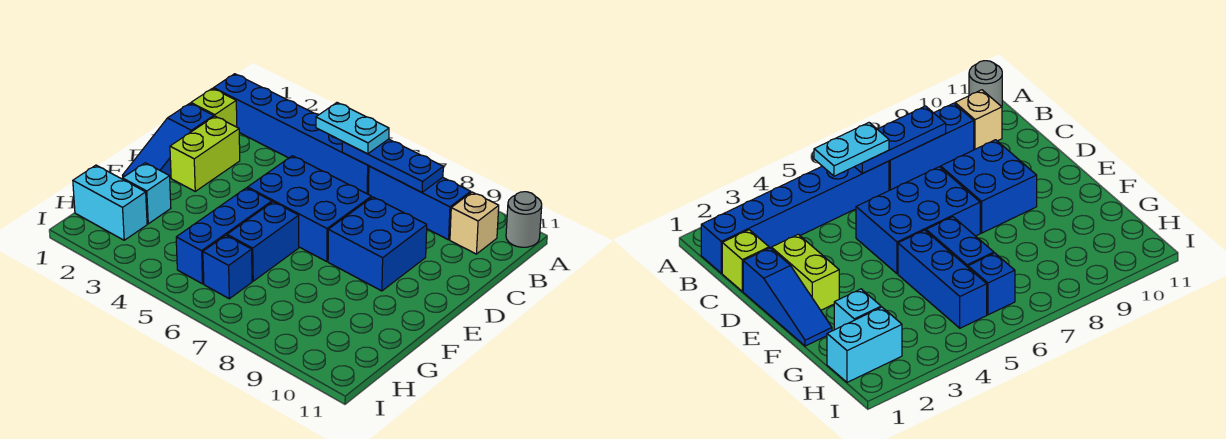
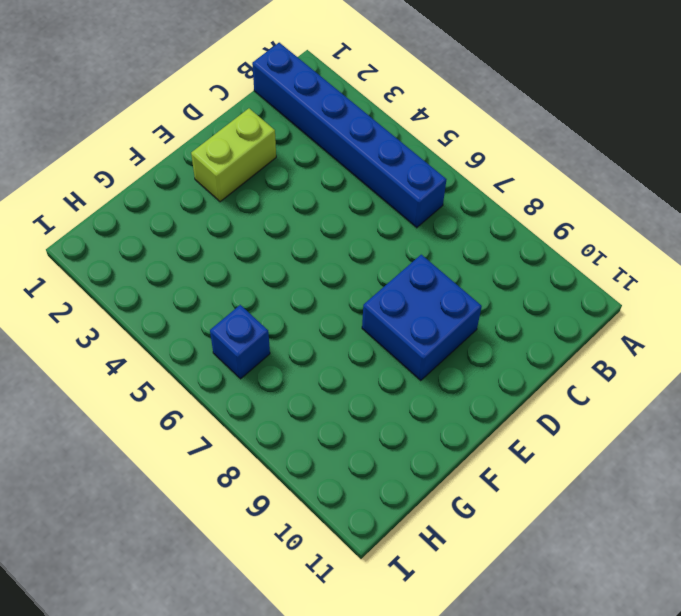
none -> grey round brick A11 level 1
none -> blue brick B7:B9 level 1
none -> tan brick B10 level 1

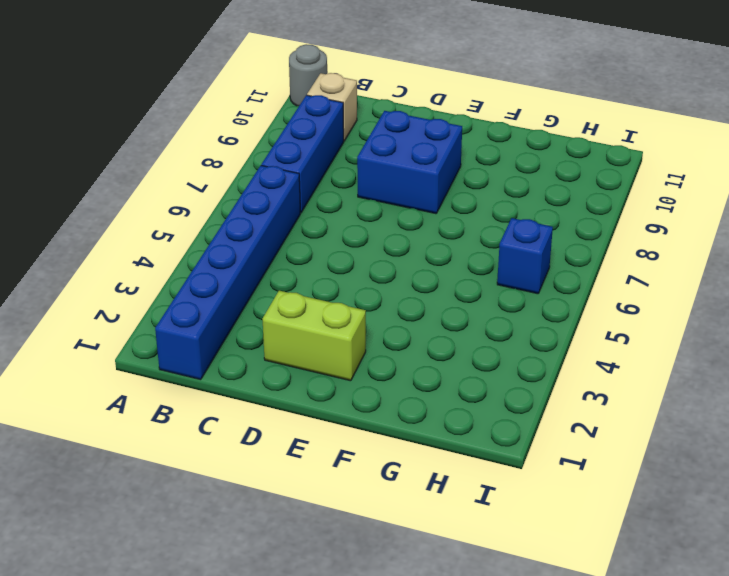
none -> lime brick C1 level 1
none -> blue slope D1:F1 level 1 top D
none -> blue brick D5:E7 level 1

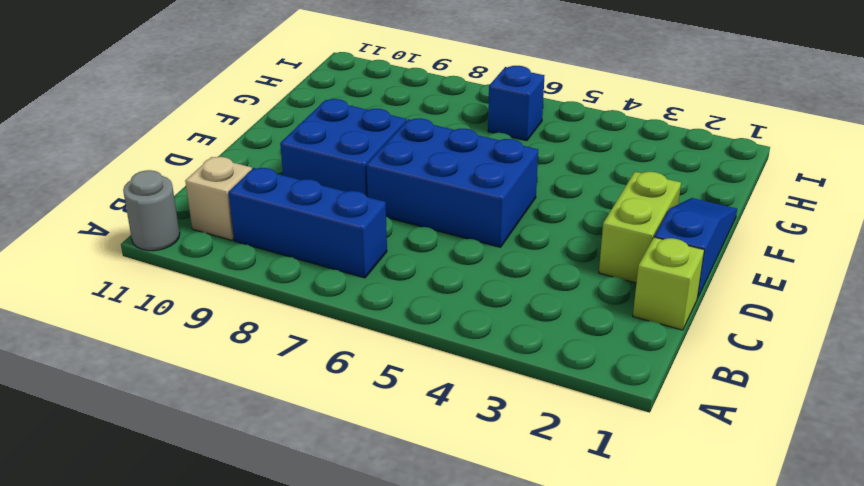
none -> blue brick B1:B6 level 1
none -> blue brick F5:H5 level 1
none -> blue brick F6:G6 level 1

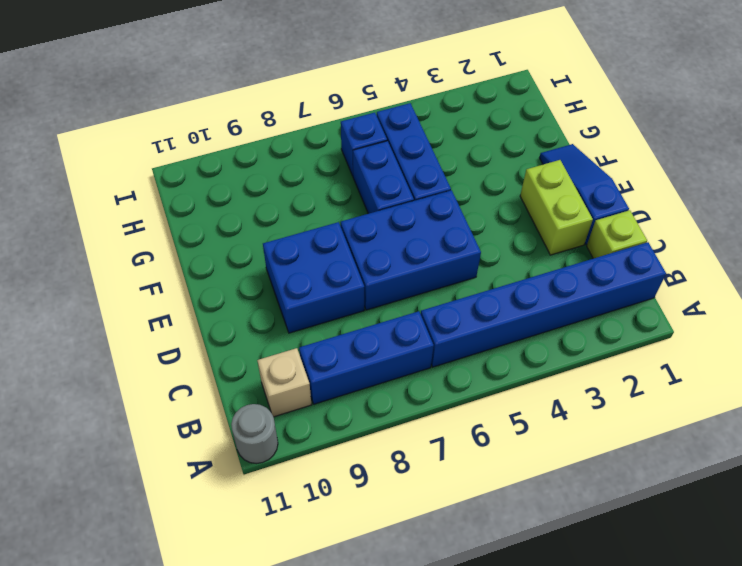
none -> cyan brick G2 level 1
none -> cyan brick H1:H2 level 1
none -> blue plate B6:B8 level 2

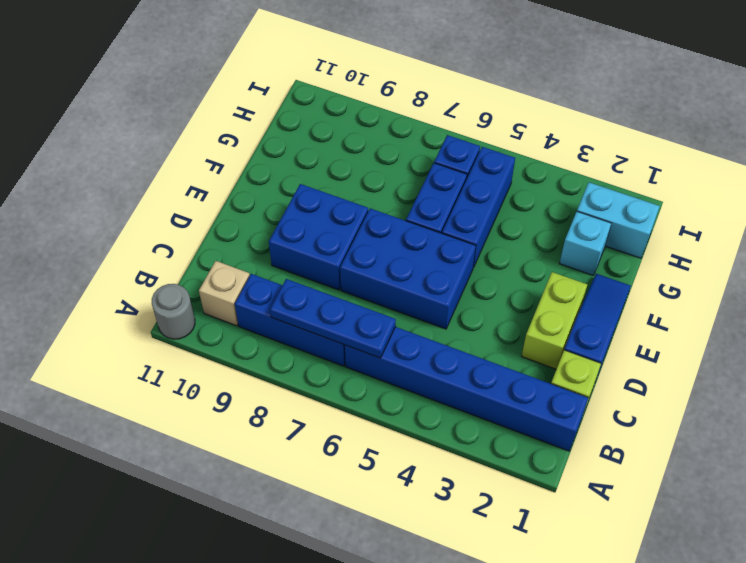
none -> cyan plate B5:B6 level 3

